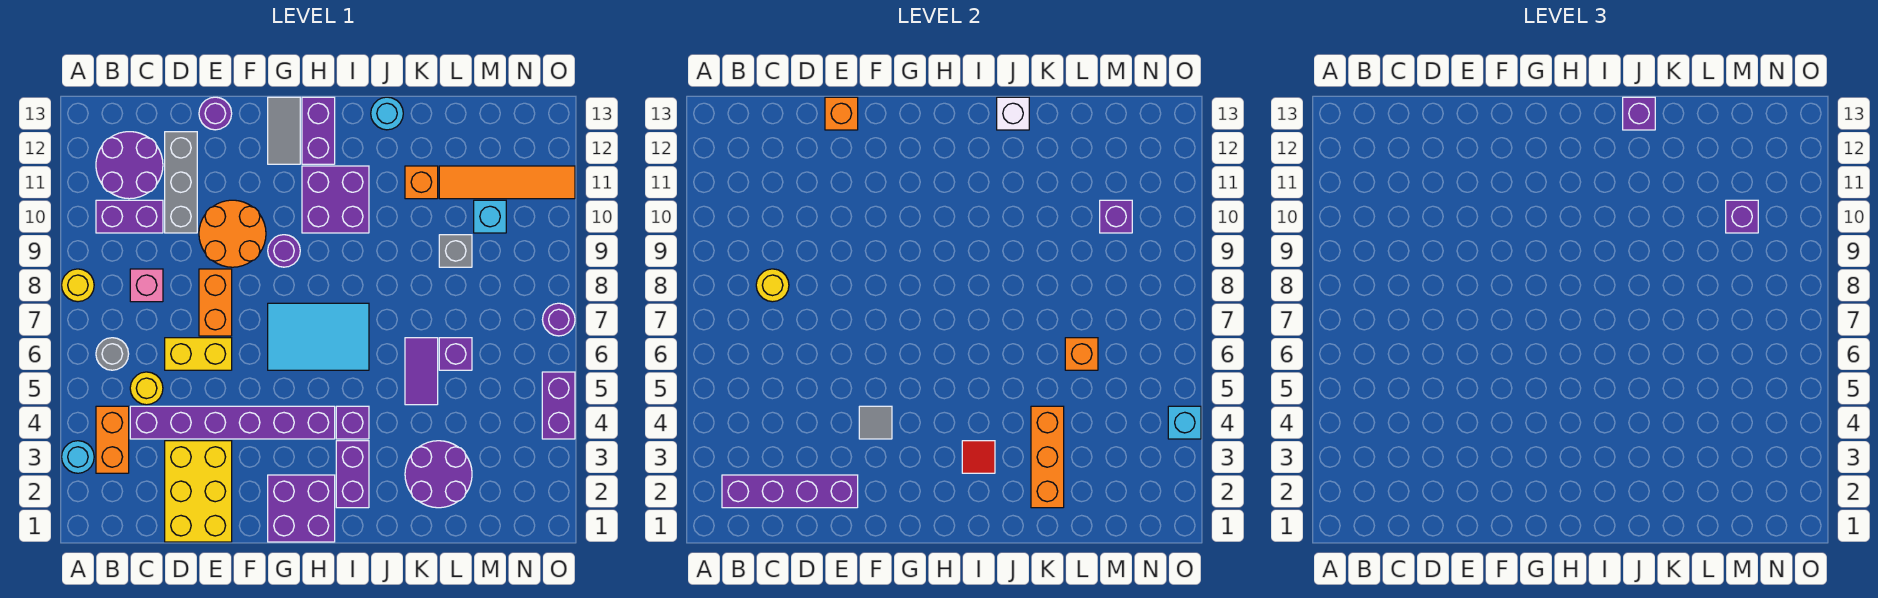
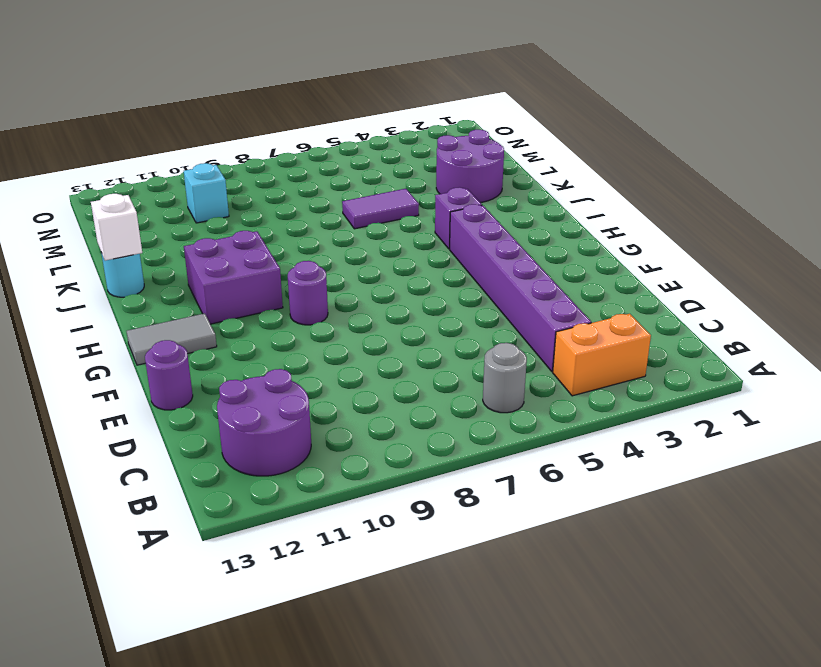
none -> cyan round brick A3 level 1
none -> yellow round brick A8 level 1
none -> purple brick B10:C10 level 1
none -> yellow round brick C5 level 1

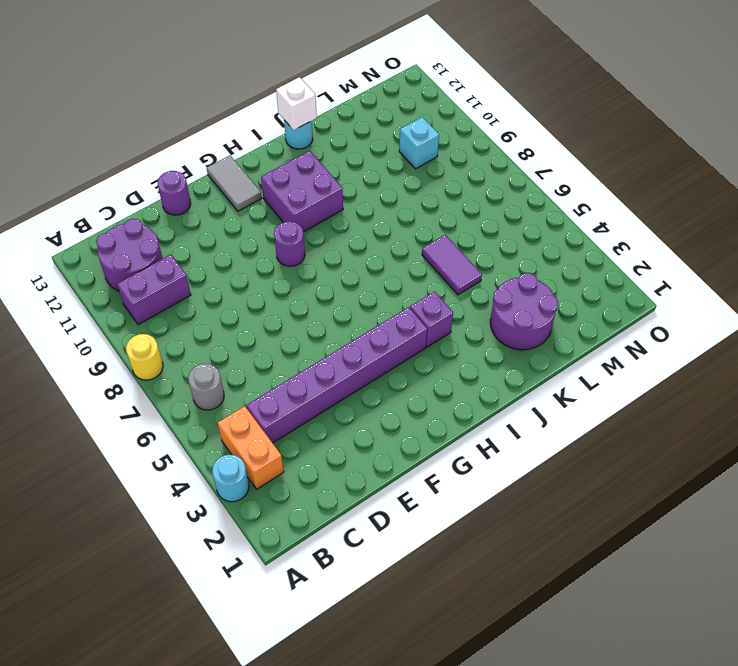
none -> yellow round brick C5 level 1
none -> pink brick C8 level 1
none -> yellow brick D1:E3 level 1
none -> yellow brick D6:E6 level 1

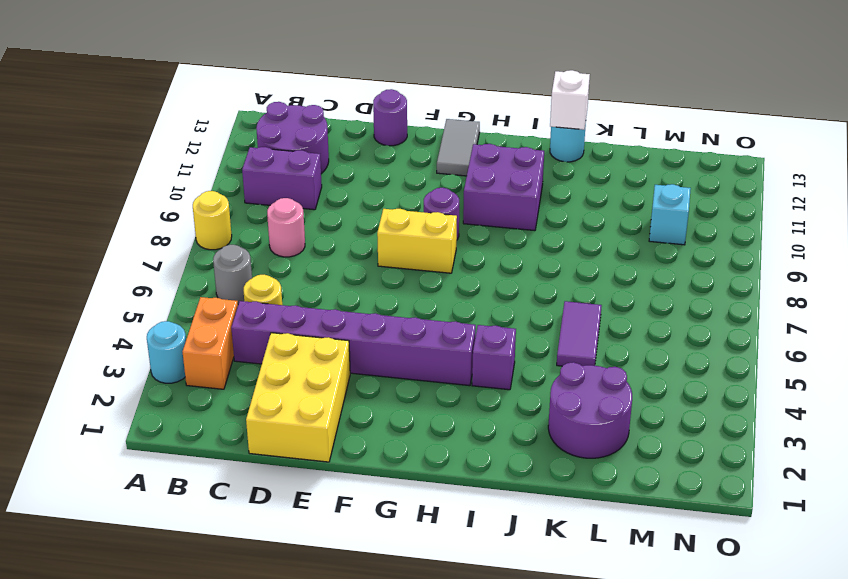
pink round brick C8 level 1 -> pink brick C8 level 1
yellow brick F8:G8 level 1 -> yellow brick D6:E6 level 1
none -> grey brick D10:D12 level 1
none -> orange brick E7:E8 level 1
none -> orange round brick E9:F10 level 1
none -> purple brick G1:H2 level 1

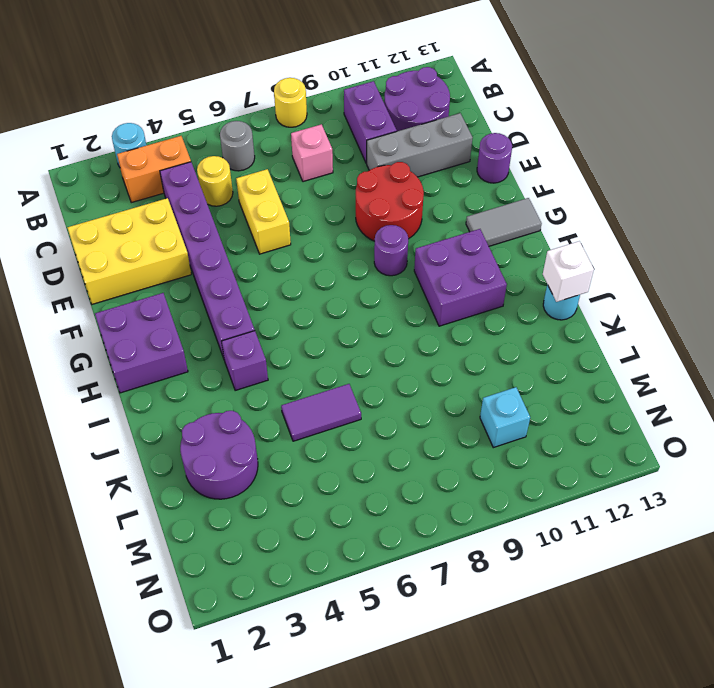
red round brick E9:F10 level 1 -> orange round brick E9:F10 level 1
none -> orange brick E7:E8 level 1
none -> cyan tile G6:I7 level 1
none -> purple brick H12:H13 level 1
none -> purple brick I2:I3 level 1

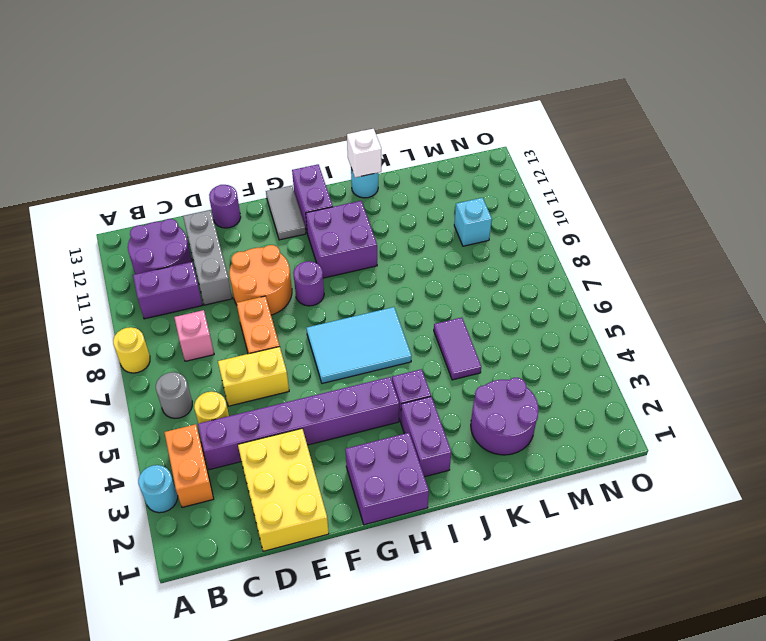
none -> orange brick K11 level 1
none -> purple brick L6 level 1
none -> grey brick L9 level 1
none -> orange tile L11:O11 level 1

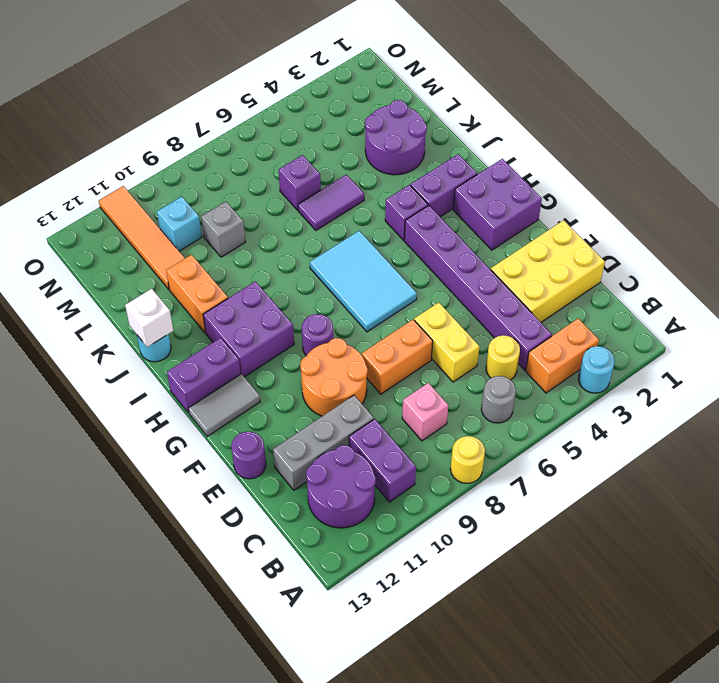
orange brick J11:K11 level 1 -> orange brick K11 level 1
none -> purple brick O4:O5 level 1
none -> purple round brick O7 level 1
none -> purple brick B2:E2 level 2
none -> yellow round brick C8 level 2

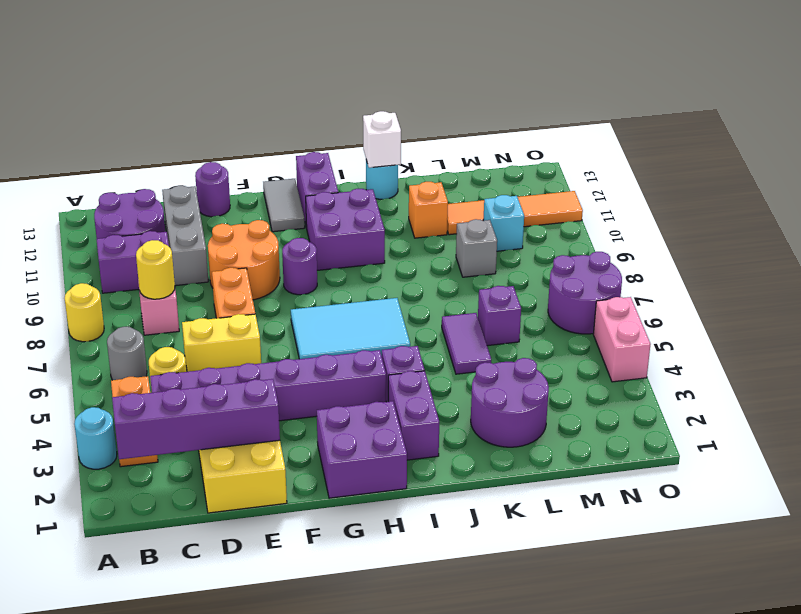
purple round brick N6:O7 level 1 -> purple round brick O7 level 1
pink brick O4:O5 level 1 -> purple brick O4:O5 level 1
none -> orange brick E13 level 2
none -> grey tile F4 level 2
none -> red tile I3 level 2
none -> orange brick K2:K4 level 2

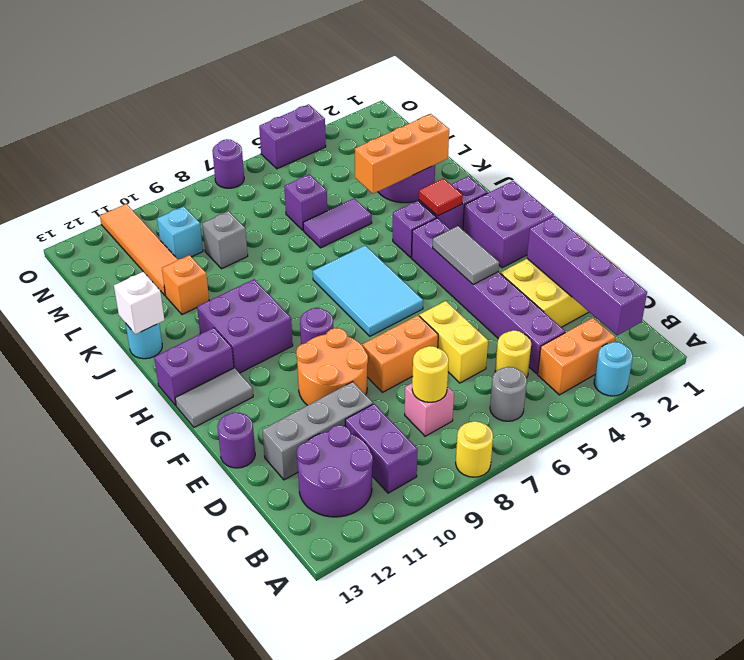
grey tile F4:G4 level 2 -> grey tile F4 level 2
none -> orange brick E13 level 2
none -> orange brick L6 level 2
none -> purple brick M10 level 2
none -> cyan brick O4 level 2

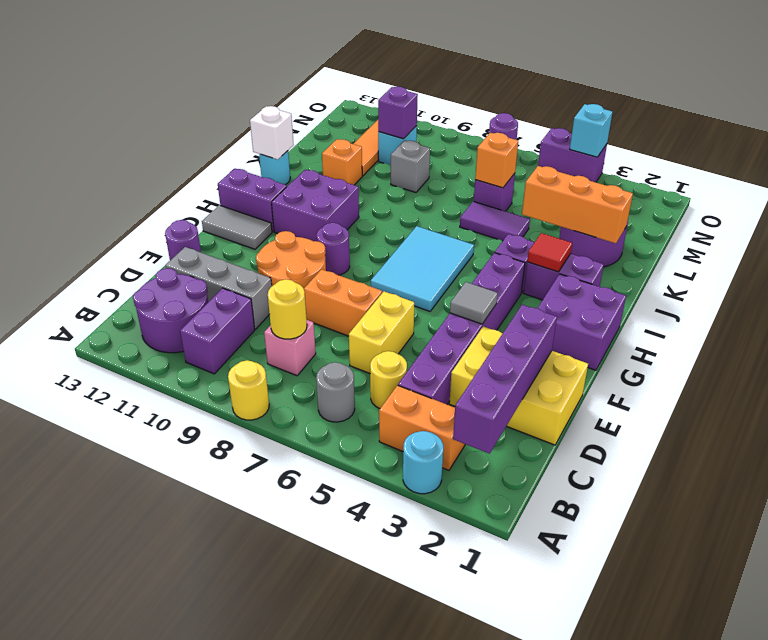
none -> orange brick E13 level 2
none -> purple brick J13 level 3
none -> purple brick M10 level 3

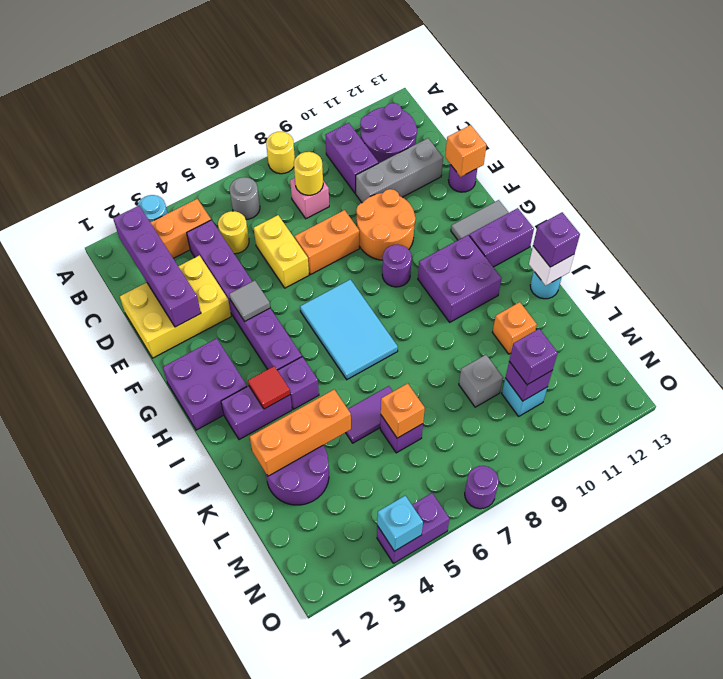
none -> orange tile L11:O11 level 1

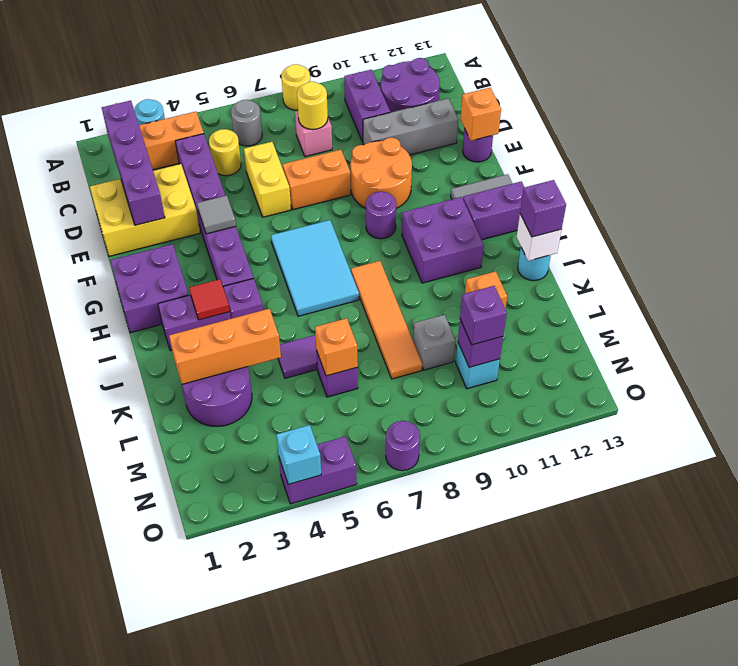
orange tile I8:L8 level 1 -> orange tile L11:O11 level 1

